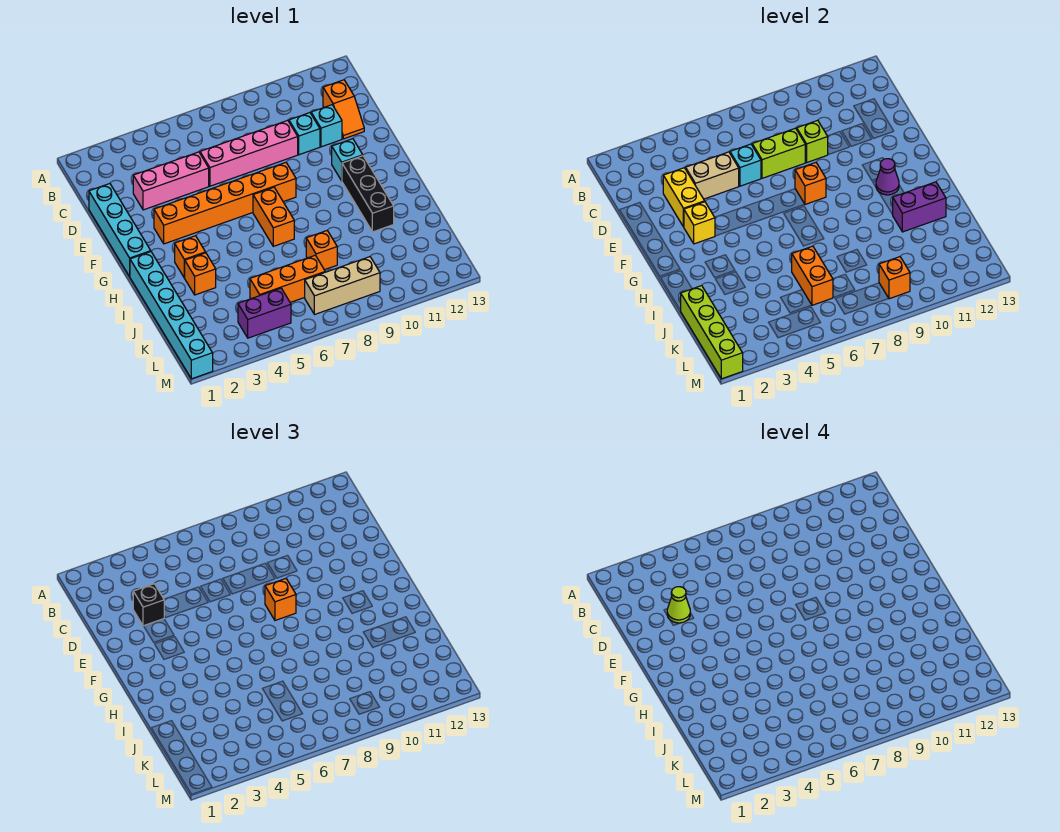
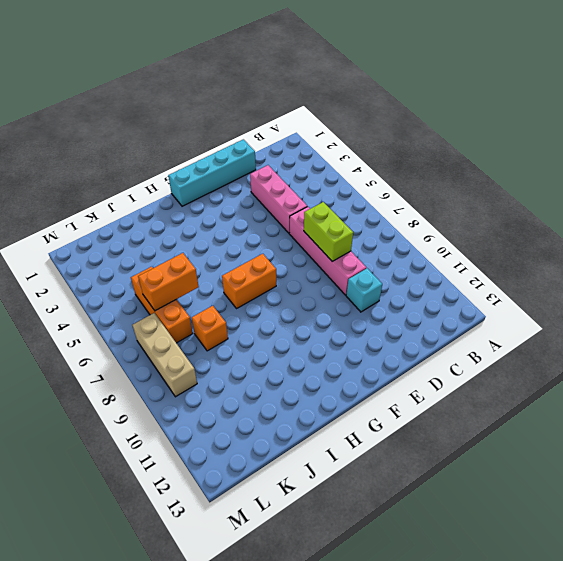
none -> orange slope C12:D12 level 1 top C
none -> cyan brick D11 level 1
none -> orange brick F3:F8 level 1
none -> cyan brick F11 level 1

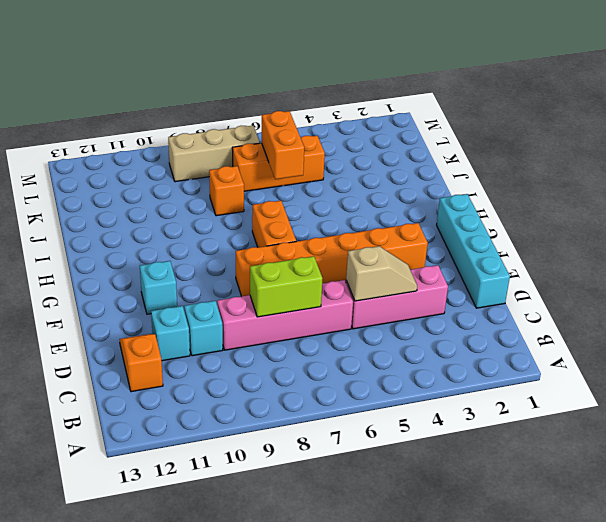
tan slope D4:D5 level 2 top 5 -> tan brick D4:D5 level 2
none -> black brick G11:I11 level 1
none -> cyan brick H1:M1 level 1
none -> orange brick H3 level 1
none -> orange brick I3 level 1

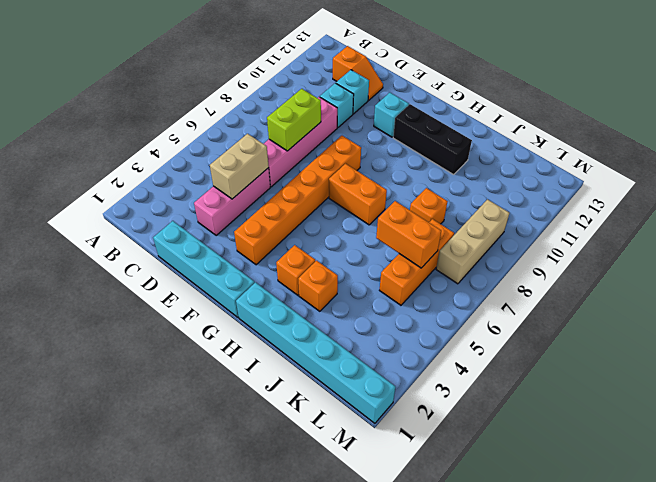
none -> purple brick L4:L5 level 1
none -> yellow brick D3:E3 level 2
none -> cyan brick D6 level 2
none -> lime brick D9 level 2

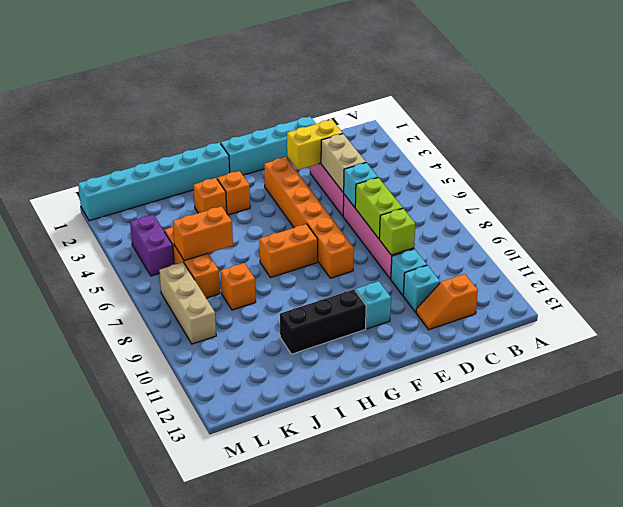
none -> yellow brick F3 level 2
none -> orange brick F8 level 2
none -> purple cone G11 level 2
none -> purple brick I11:I12 level 2

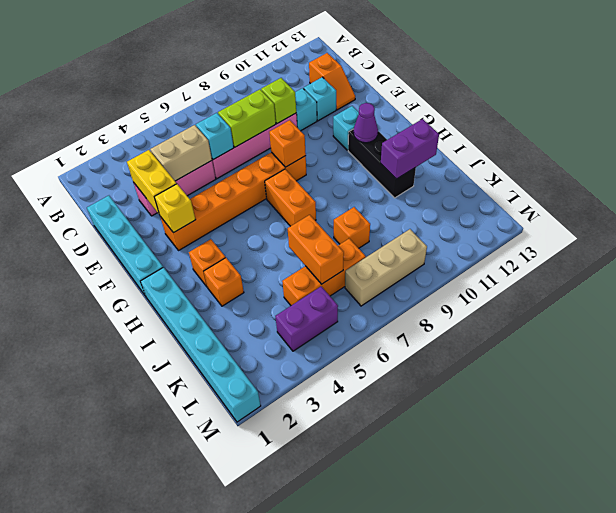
none -> lime brick J1:M1 level 2
none -> orange brick L9 level 2
none -> black brick D3 level 3
none -> orange brick F8 level 3

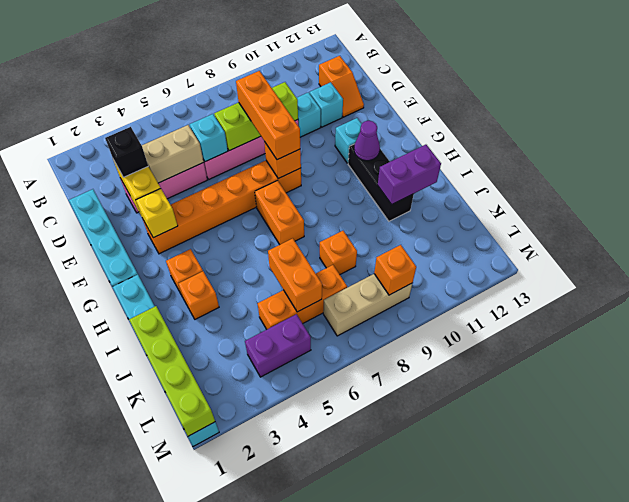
orange brick D8:F8 level 3 -> orange brick F8 level 3
none -> lime cone D3 level 4

